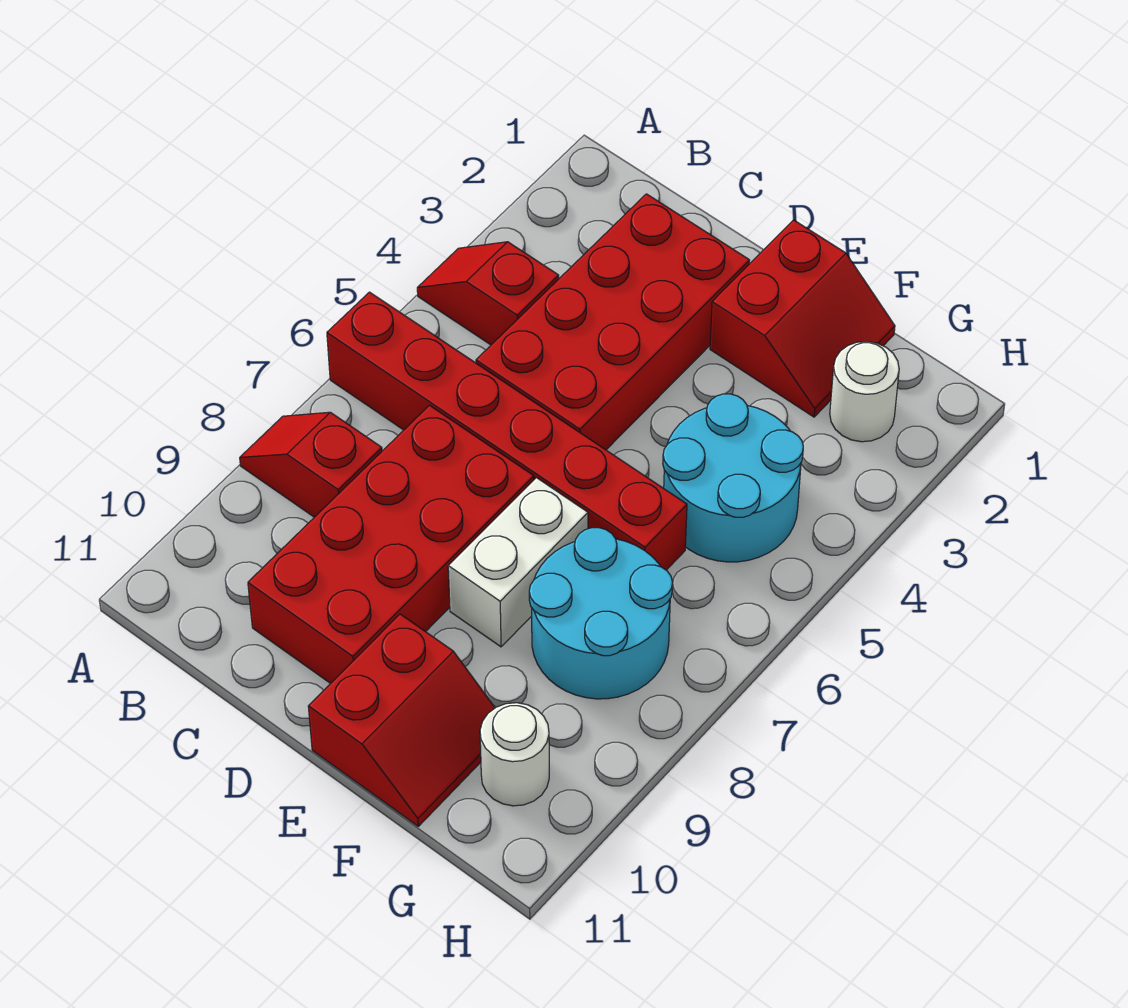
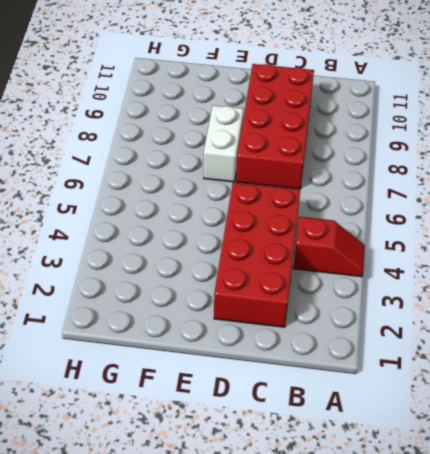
none -> red brick A6:F6 level 1
none -> red slope A8:B8 level 1 top B
none -> red slope E1:F2 level 1 top E

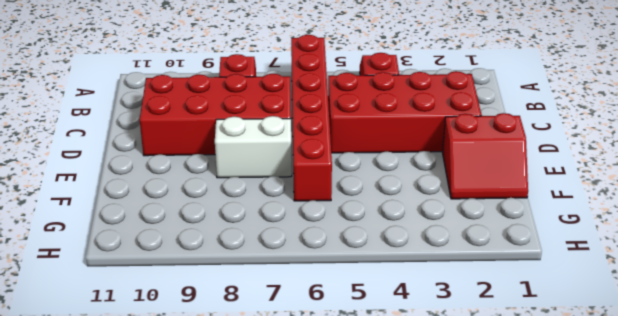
none -> red slope E10:F11 level 1 top E
none -> cyan round brick F4:G5 level 1
none -> cyan round brick F7:G8 level 1

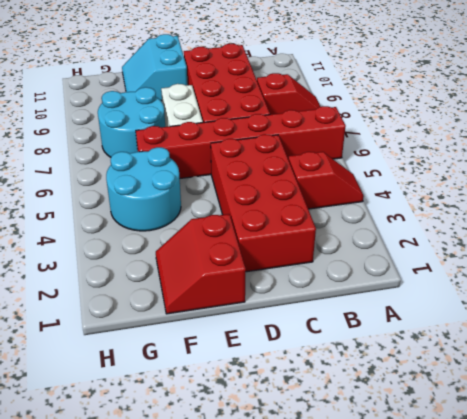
cyan slope E10:F11 level 1 top E -> red slope E10:F11 level 1 top E
none -> white round brick G2 level 1
none -> white round brick G10 level 1

